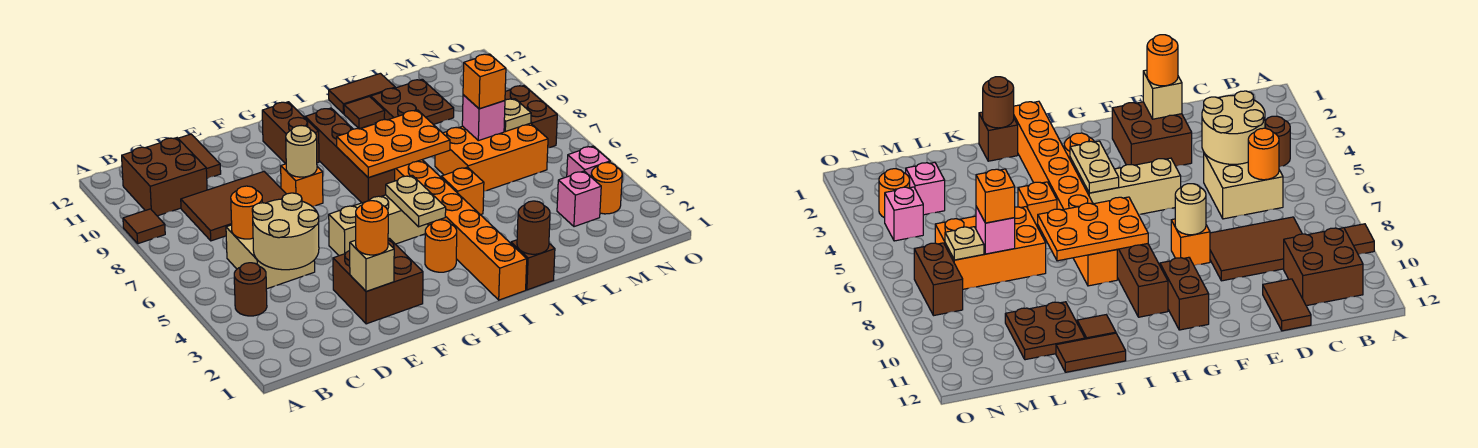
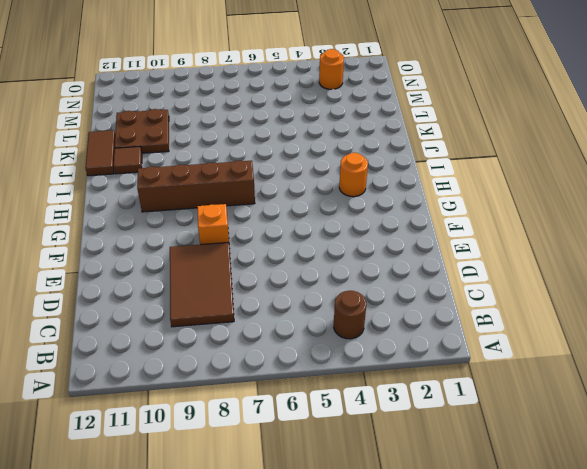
none -> brown tile A9 level 1
none -> brown brick B10:C11 level 1
none -> tan brick C5:D6 level 1
none -> brown tile D11:D12 level 1

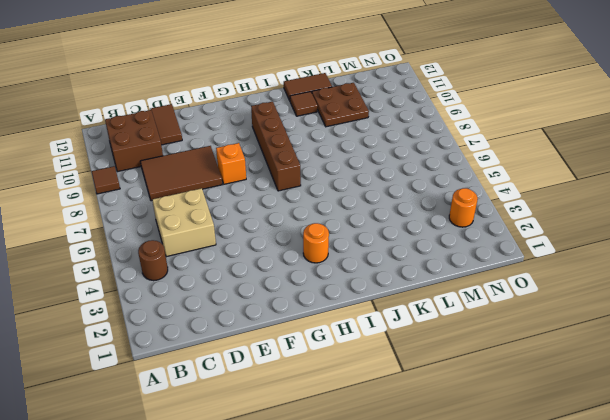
none -> brown brick E2:F3 level 1
none -> tan brick F5:H5 level 1
none -> brown brick G10:G11 level 1
none -> orange brick I1:I8 level 1

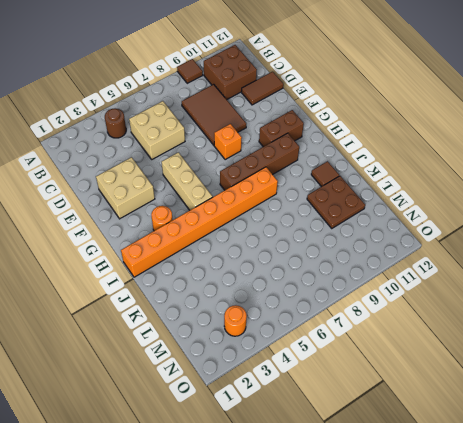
tan brick E2:F3 level 1 -> brown brick E2:F3 level 1
none -> brown brick J1 level 1
none -> orange brick J5 level 1
none -> brown tile J12:K12 level 1
none -> orange brick K6:M7 level 1

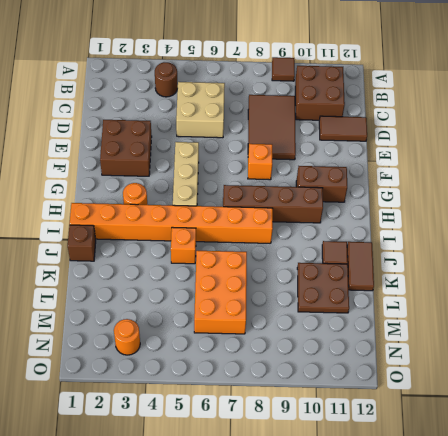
none -> pink brick M3 level 1
none -> pink brick N4 level 1
none -> brown brick N7:N8 level 1
none -> tan round brick C4:D5 level 2

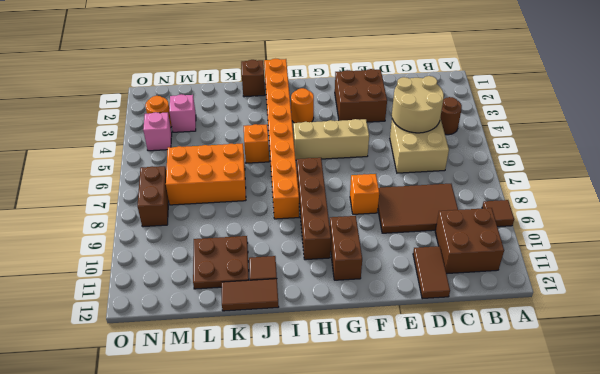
none -> orange round brick C6 level 2
none -> tan brick E2 level 2
none -> tan round brick F8 level 2
none -> tan plate H4:H5 level 2

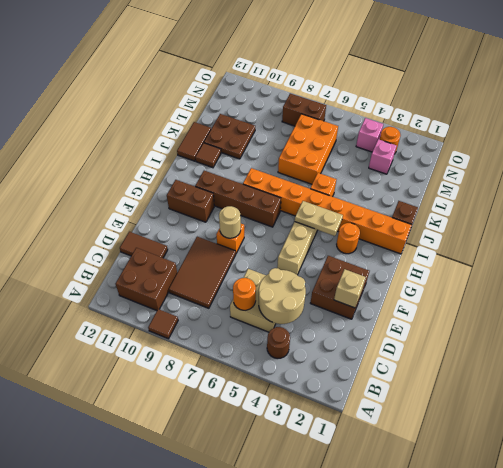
none -> orange plate H7:J8 level 2
none -> brown round brick J1 level 2
none -> pink brick L7 level 2
none -> tan plate M7 level 2

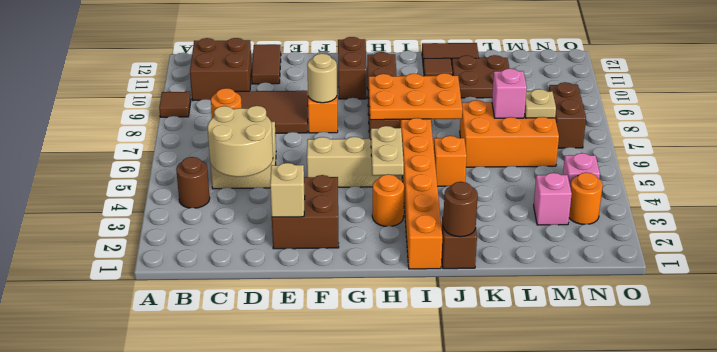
none -> orange round brick E2 level 3
none -> orange brick L7 level 3

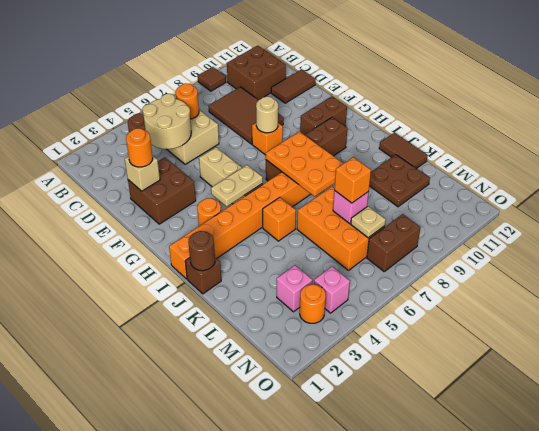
none -> brown tile J11 level 1

